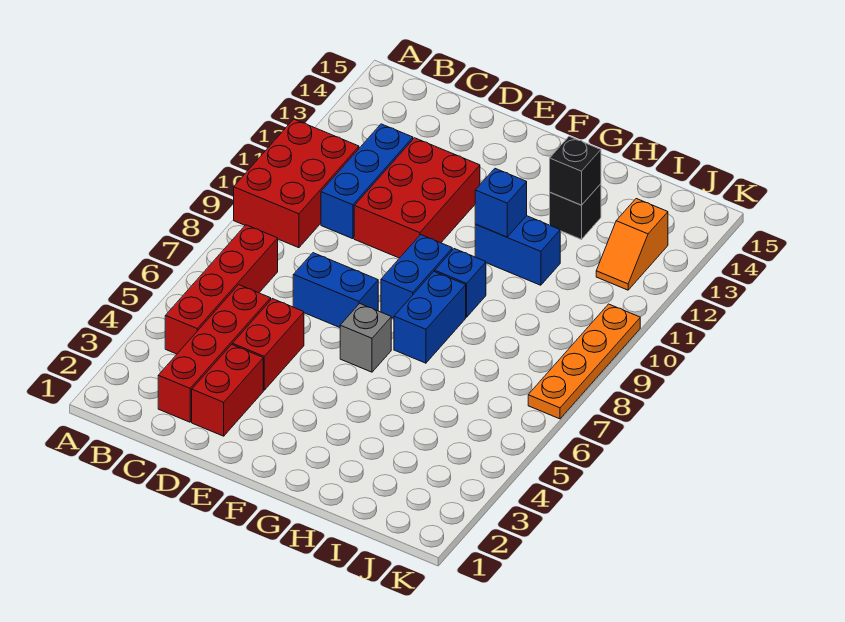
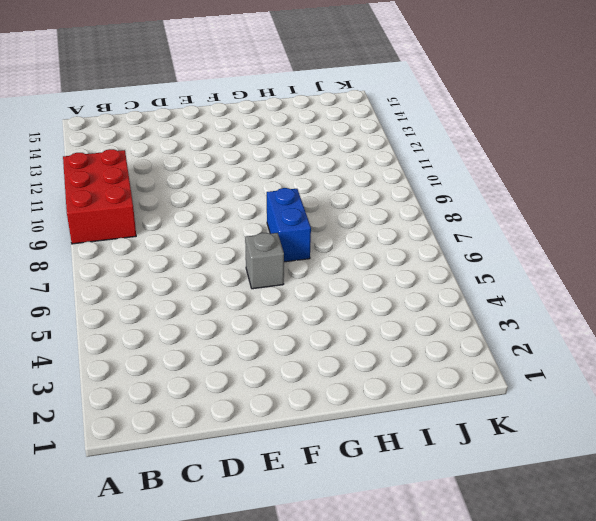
none -> red brick B4:B7 level 1
none -> red brick C2:C5 level 1
none -> blue brick C10:C12 level 1

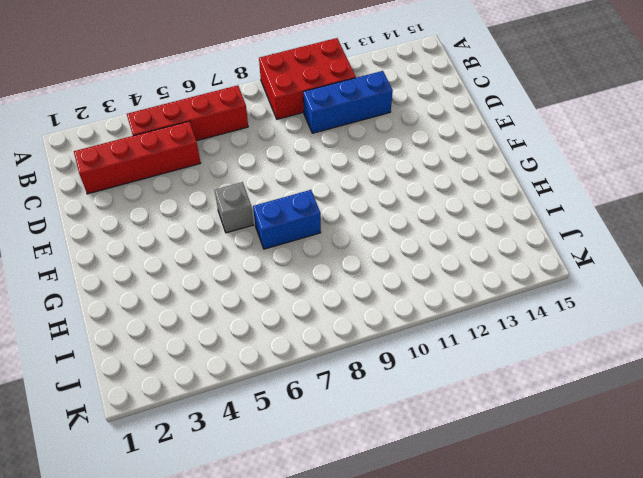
none -> red brick D2:D3 level 1
none -> red brick D4:D5 level 1
none -> blue brick D7:E7 level 1

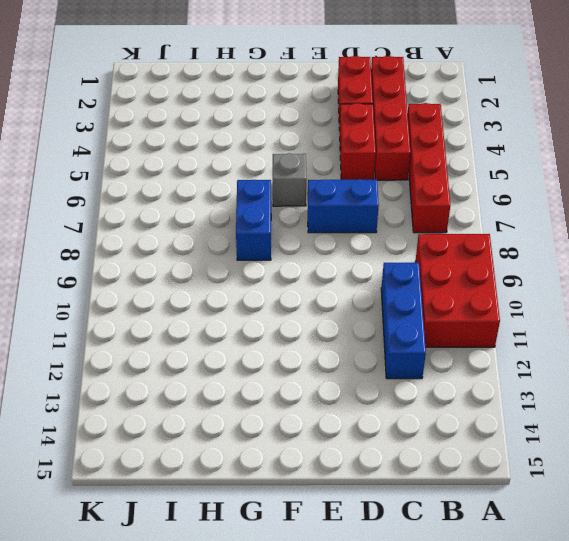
none -> red brick D10:E12 level 1
none -> blue brick F8:F9 level 1
none -> blue brick G9 level 1

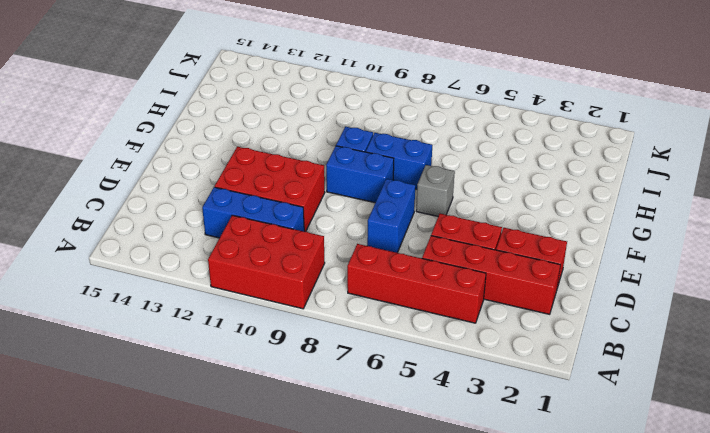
none -> blue brick G11:H11 level 1
none -> black brick H13 level 1
none -> orange slope J12:J13 level 1 top 13

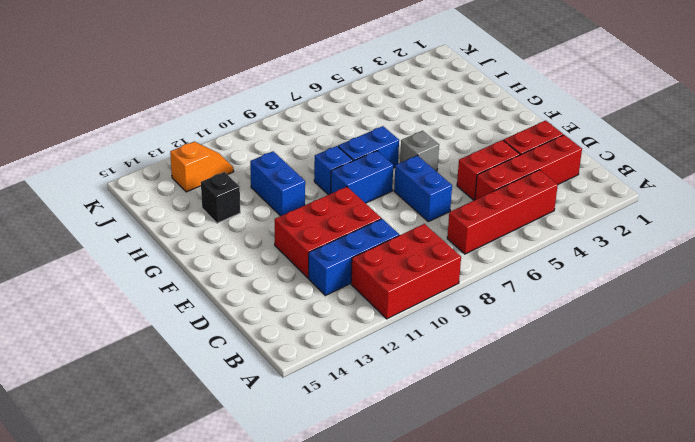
none -> orange plate K7:K10 level 1
none -> blue brick G11 level 2
none -> black brick H13 level 2

